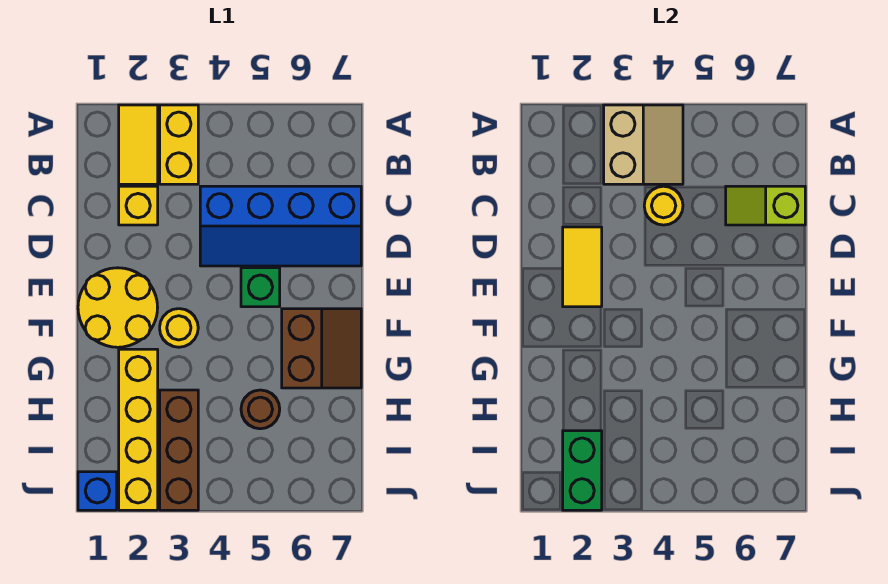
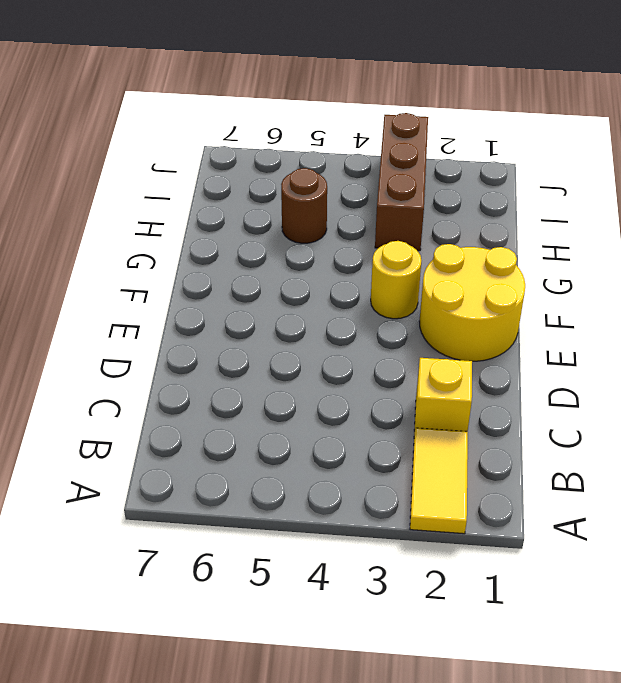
none -> yellow brick A3:B3 level 1
none -> blue slope C4:D7 level 1 top C
none -> green brick E5 level 1

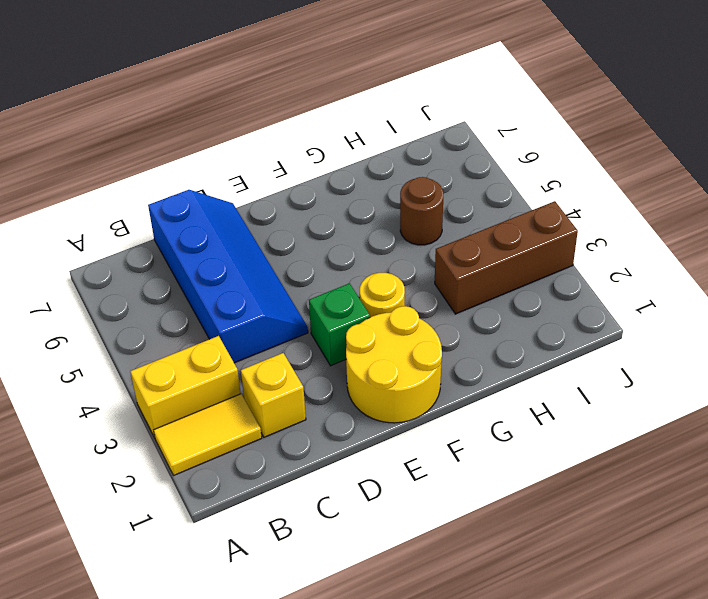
green brick E3 level 1 -> green brick E5 level 1
none -> brown slope F6:G7 level 1 top 6
none -> yellow brick G2:J2 level 1
none -> blue brick J1 level 1

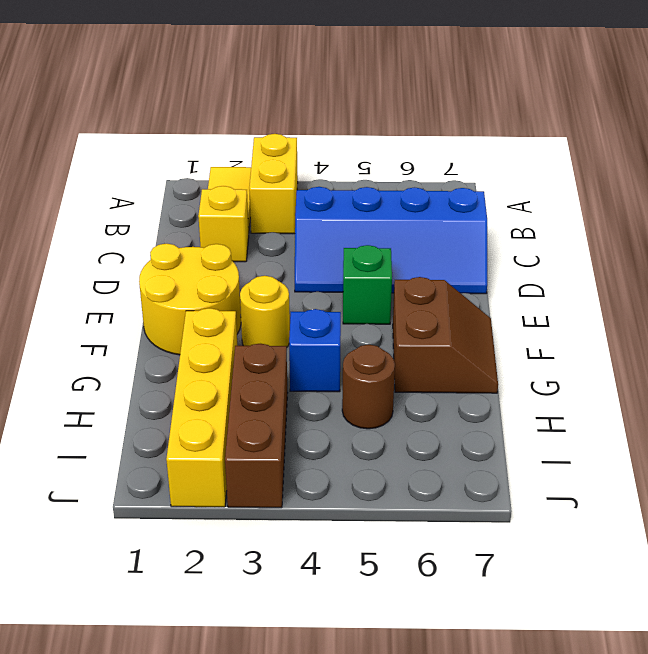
blue brick G4 level 1 -> blue brick J1 level 1
none -> tan slope A3:B4 level 2 top 3
none -> yellow round brick C4 level 2
none -> lime slope C6:C7 level 2 top 7

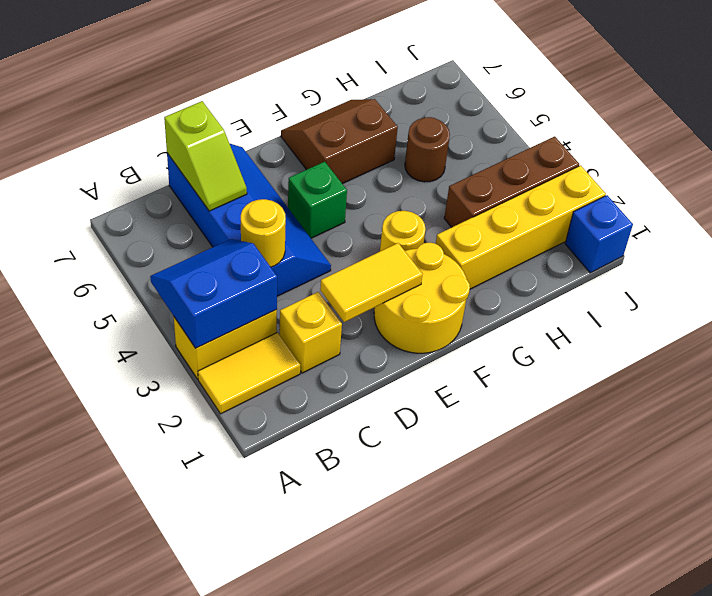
blue slope A3:B4 level 2 top 3 -> tan slope A3:B4 level 2 top 3
none -> green brick I2:J2 level 2

